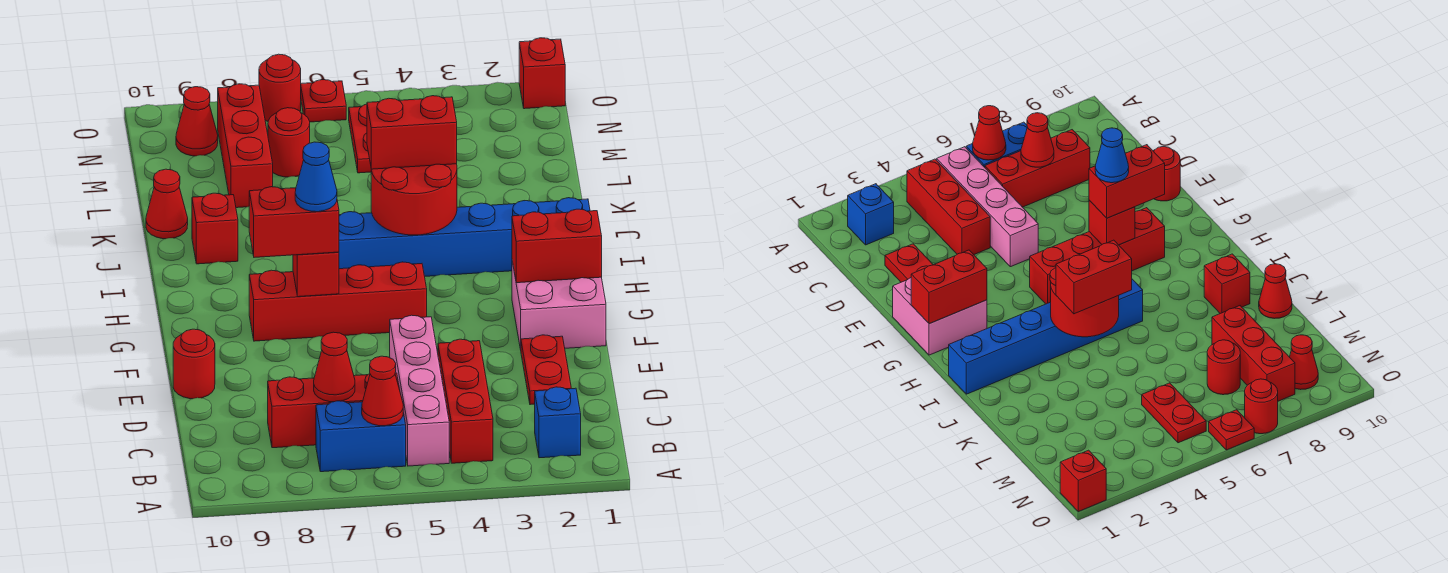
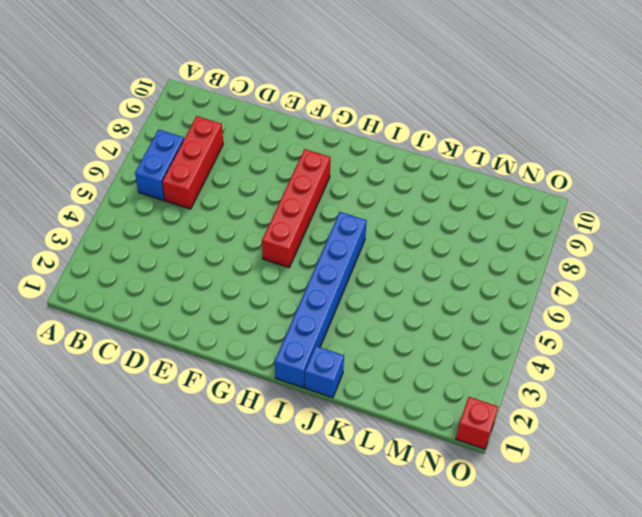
blue brick J1 level 1 -> blue brick B2 level 1
none -> red brick B4:D4 level 1
none -> pink brick B5:E5 level 1
none -> red plate D2:E2 level 1

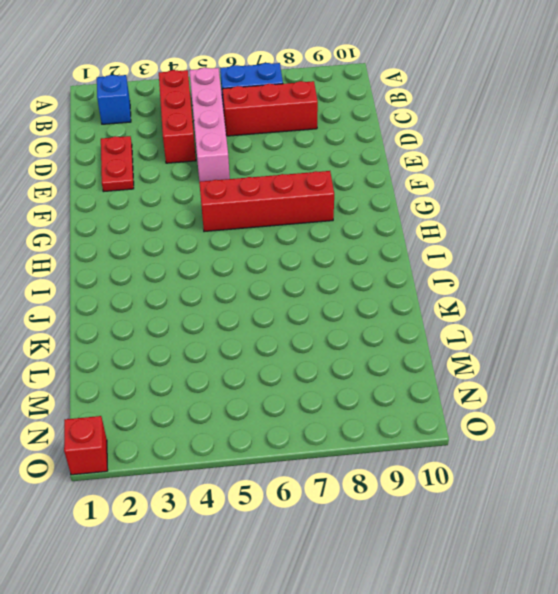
none -> red round brick E10 level 1
none -> pink brick F1:G2 level 1
none -> blue brick I1:I6 level 1

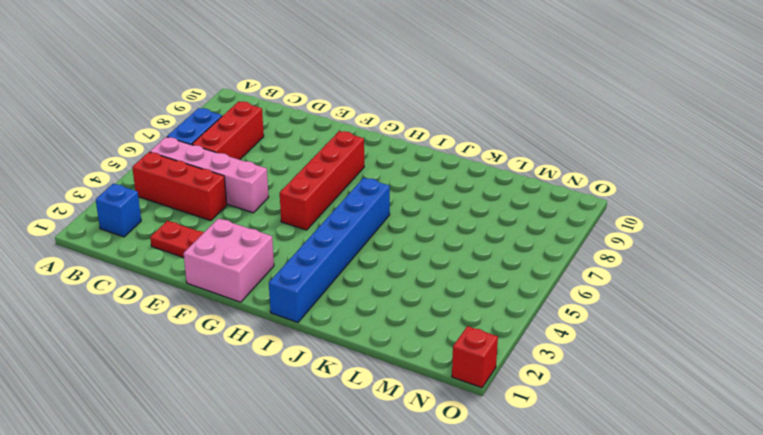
none -> red round brick E10 level 1
none -> red brick J9 level 1
none -> red cone K10 level 1

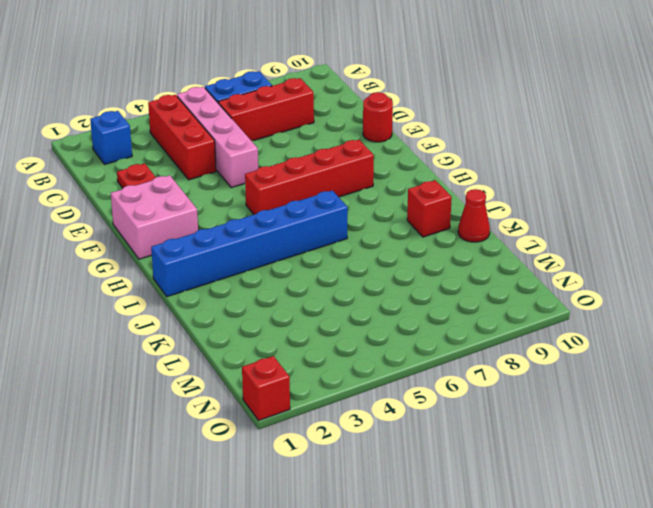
none -> red brick L8:N8 level 1
none -> red plate M5:N5 level 1
none -> red round brick M7 level 1

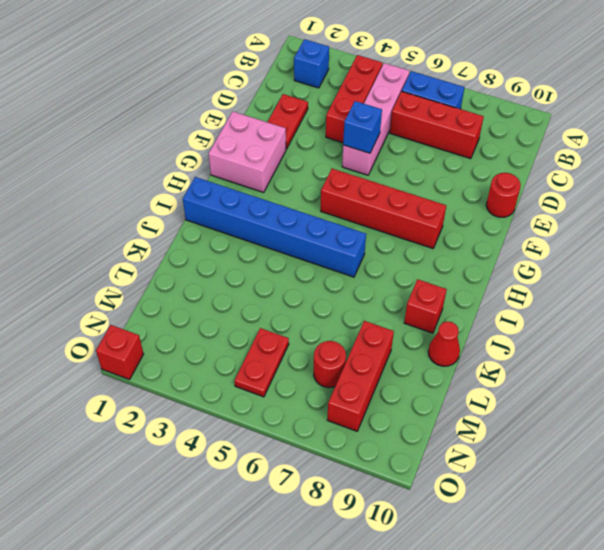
blue brick E5 level 2 -> none
none -> red cone N9 level 1
none -> red plate O6 level 1
none -> red round brick O7 level 1

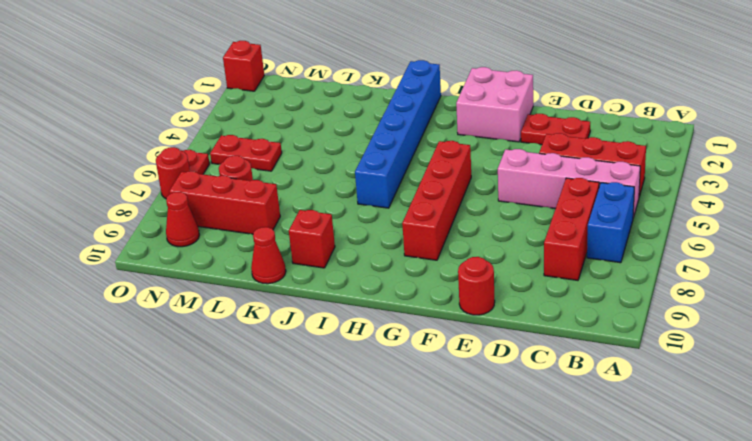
none -> blue brick B2 level 1
none -> red cone B6 level 2
none -> red cone C7 level 2

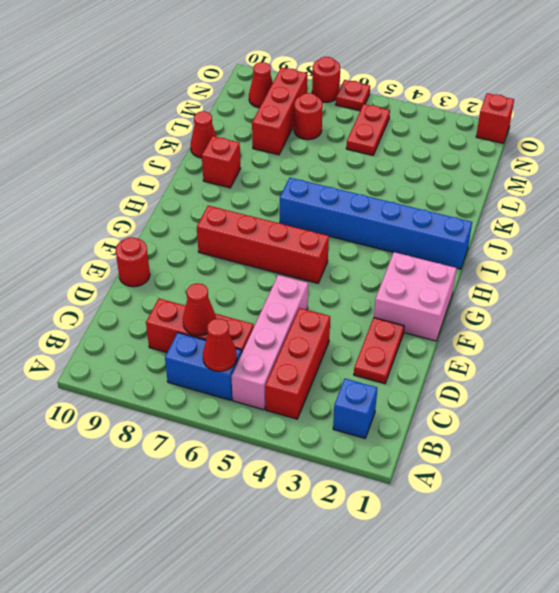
none -> red brick G1:G2 level 2
none -> red brick G7 level 2
none -> red round brick I4:J5 level 2

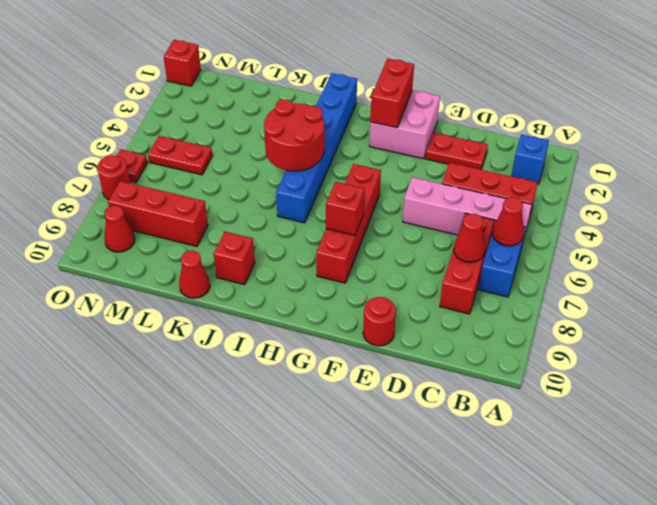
none -> red round brick M7 level 1
none -> red brick G7:G8 level 3
none -> red brick J4:J5 level 3

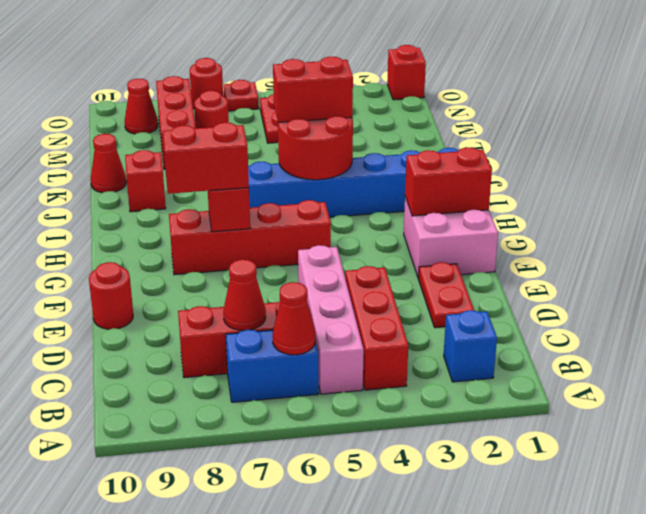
none -> blue cone G7 level 4

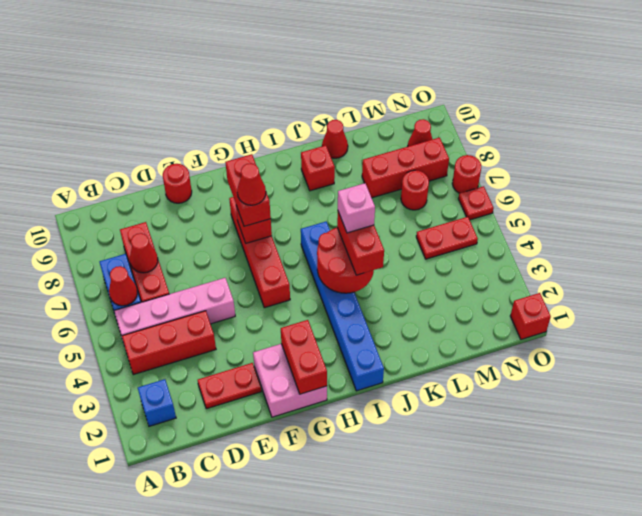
red cone G7 level 4 -> blue cone G7 level 4
pink brick J5 level 4 -> none

